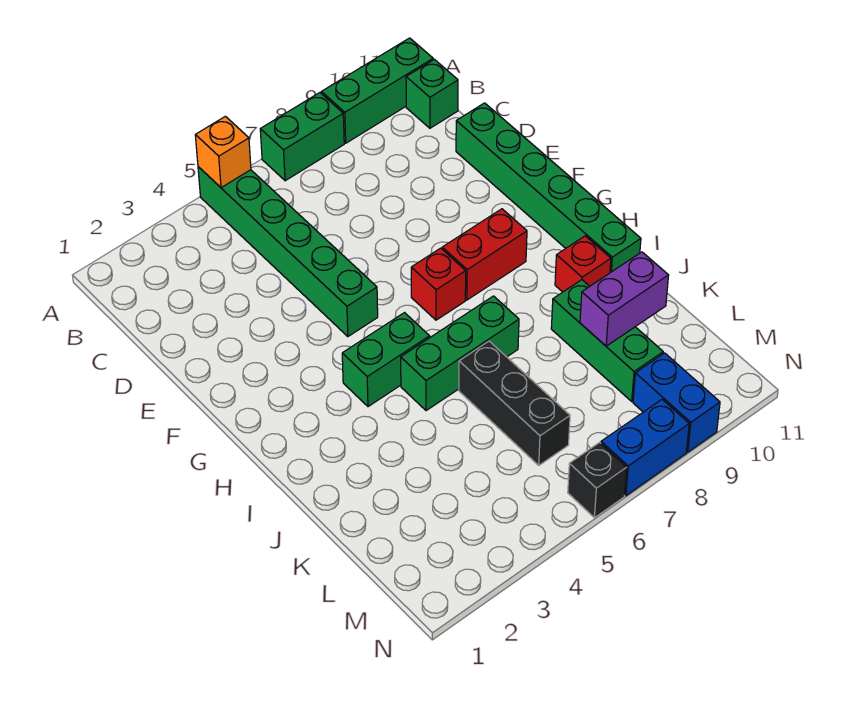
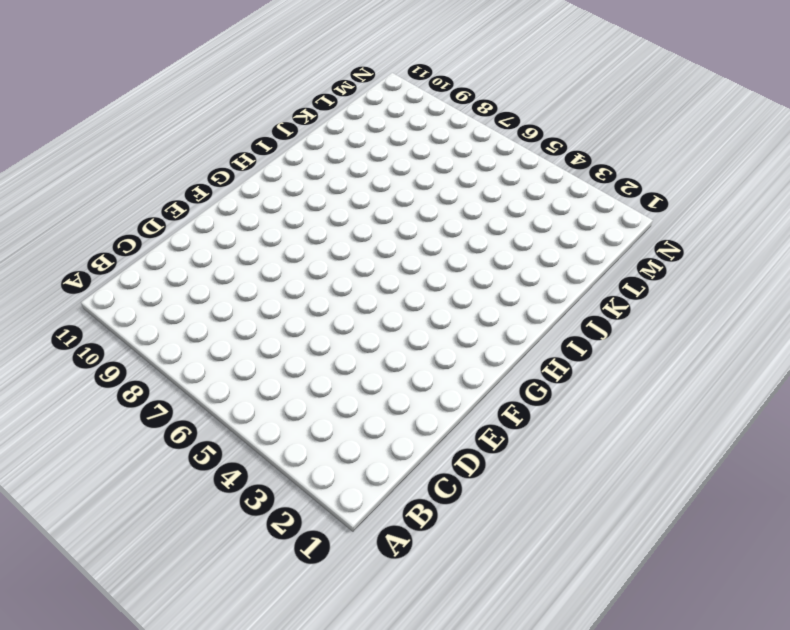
none -> green brick A5:F5 level 1
none -> green brick A7:A8 level 1
none -> green brick A9:A11 level 1

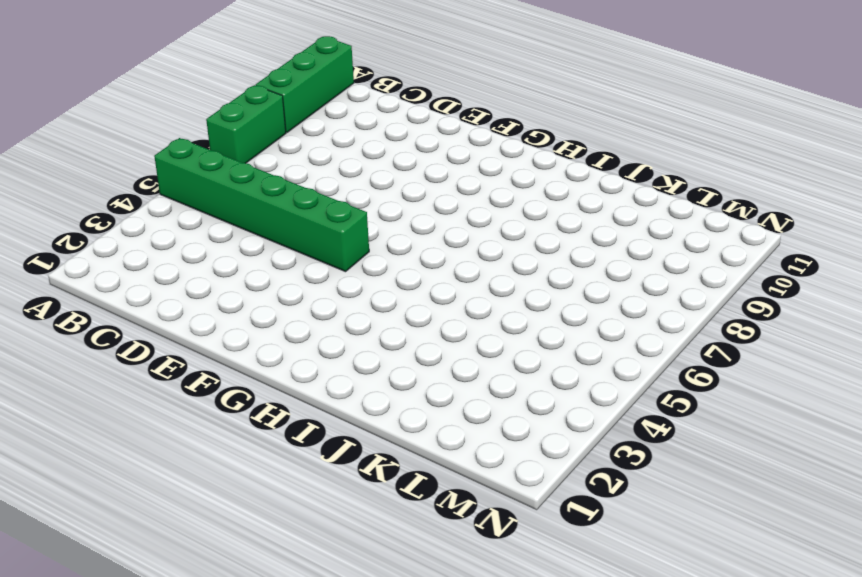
none -> green brick B11 level 1
none -> green brick D11:I11 level 1
none -> red brick G7 level 1

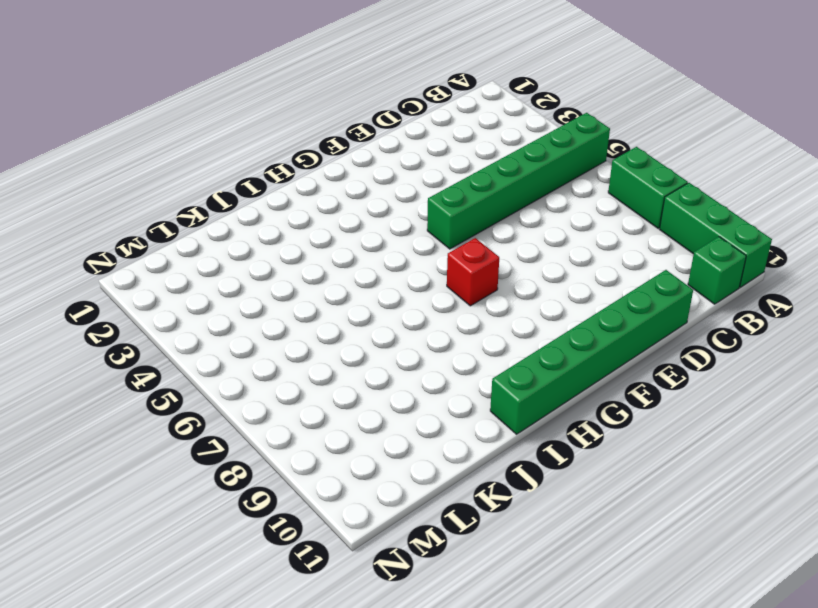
none -> red brick G8:G9 level 1
none -> green brick H4:H5 level 1
none -> green brick I5:I7 level 1

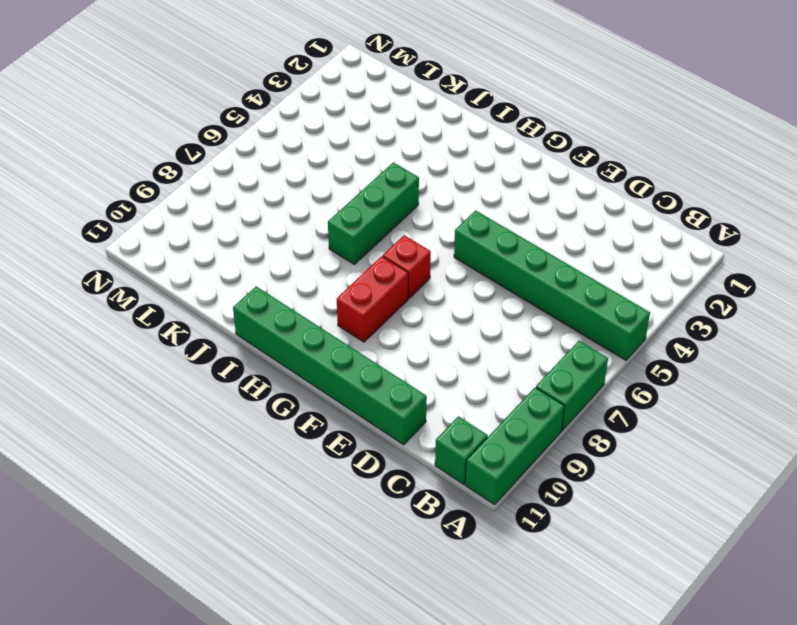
none -> green brick H4:H5 level 1
none -> red brick I10 level 1
none -> black brick J6:L6 level 1

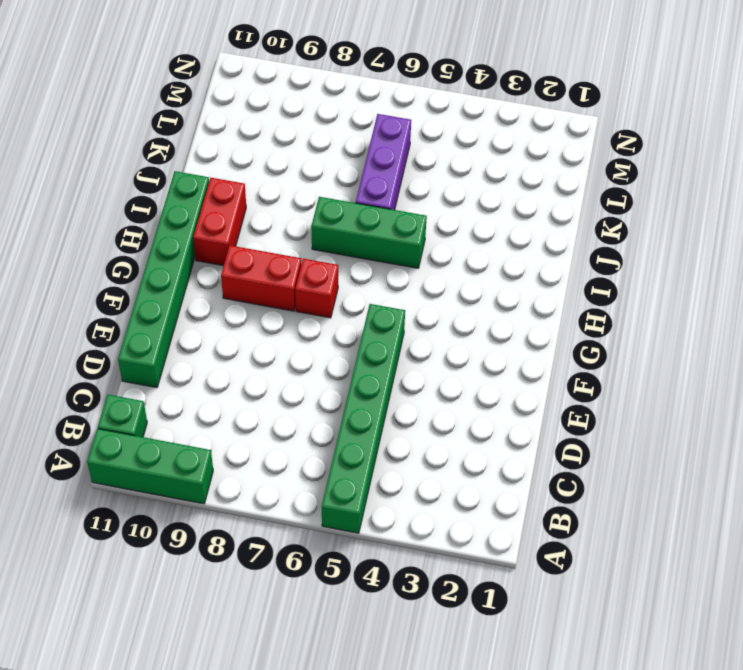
red brick H10:I10 level 1 -> red brick I10 level 1
purple brick J6:L6 level 1 -> black brick J6:L6 level 1
none -> green brick A7:A8 level 1
none -> green brick H4:H5 level 1
none -> green brick J9:L9 level 1

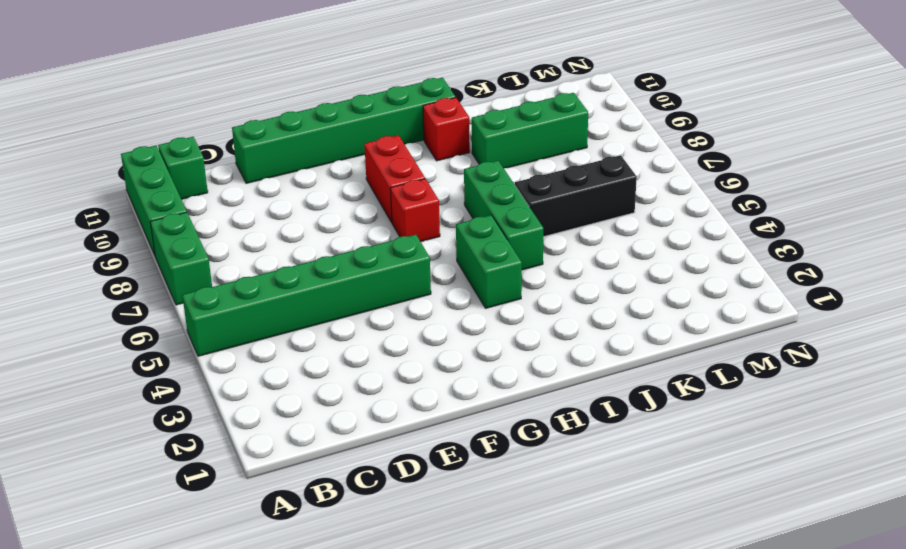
none -> blue brick M9:N9 level 1
none -> black brick N6 level 1
none -> blue brick N7:N8 level 1

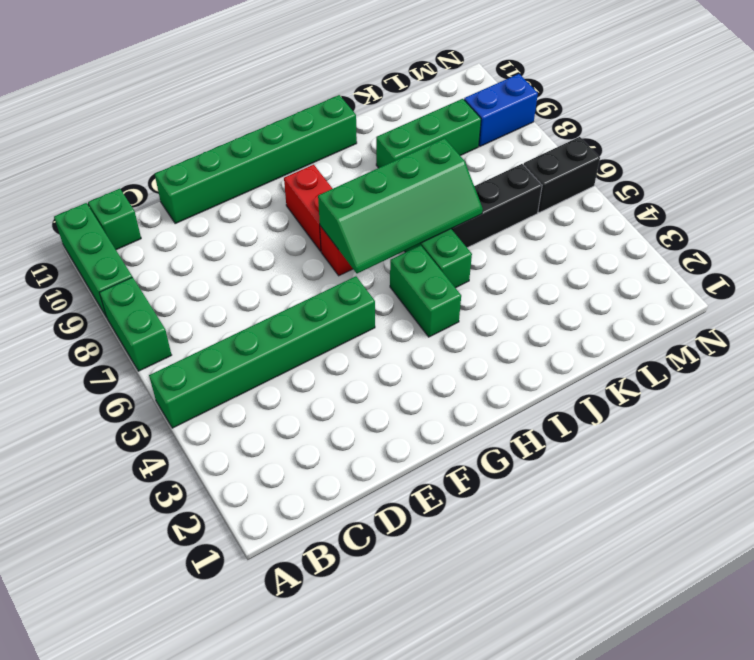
green slope G6:J7 level 2 top 7 -> none
black brick M6:N6 level 1 -> black brick N6 level 1
none -> red brick I10 level 1
none -> blue brick N7:N8 level 1
none -> orange brick A5 level 2

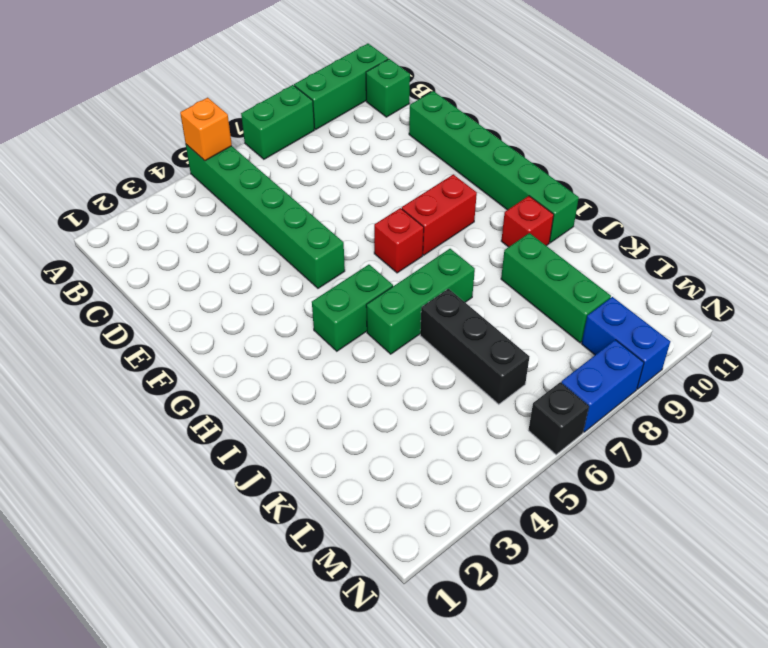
none -> purple brick K9:K10 level 2

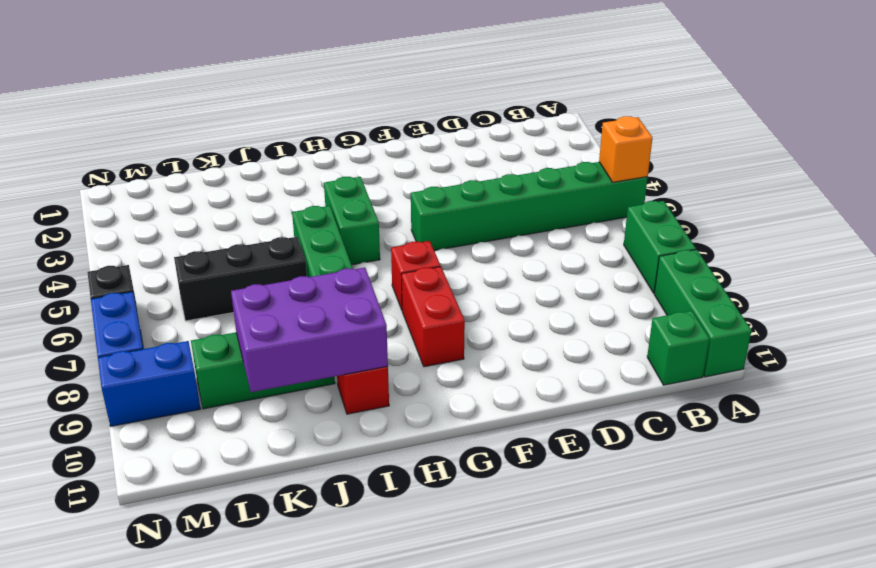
purple brick I9:K10 level 2 -> purple brick K9:K10 level 2
none -> green brick D11:I11 level 1

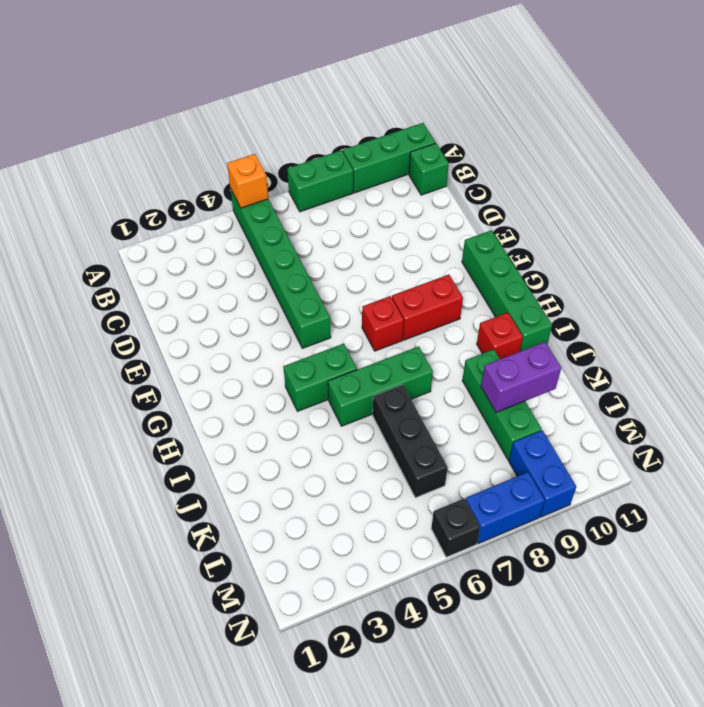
green brick F11:I11 level 1 -> green brick D11:I11 level 1

